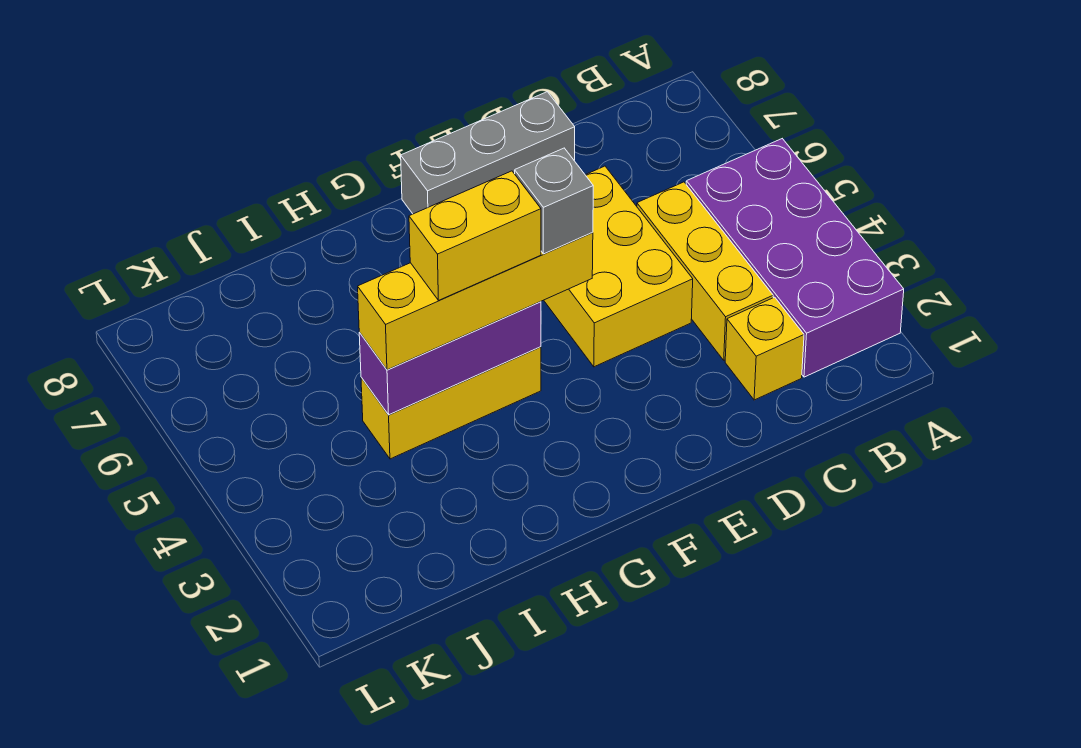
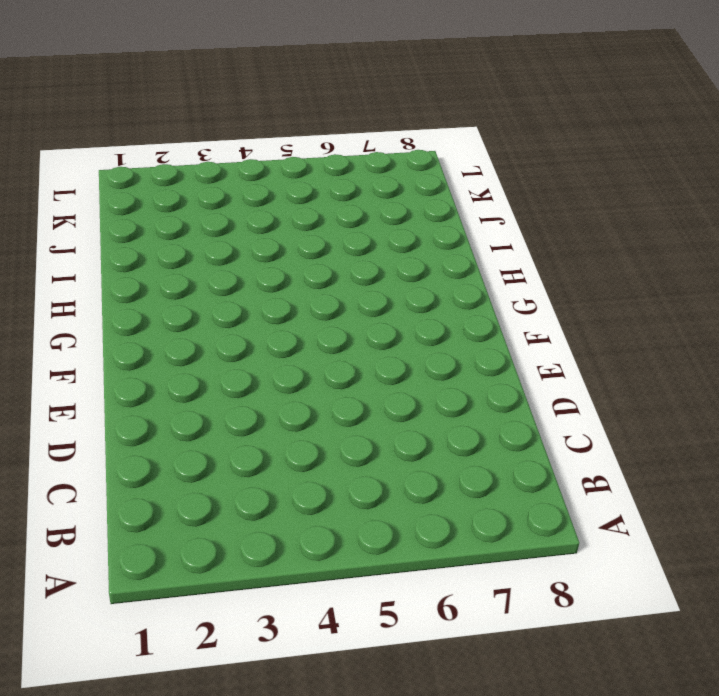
none -> purple brick A2:B5 level 1
none -> yellow brick C2 level 1

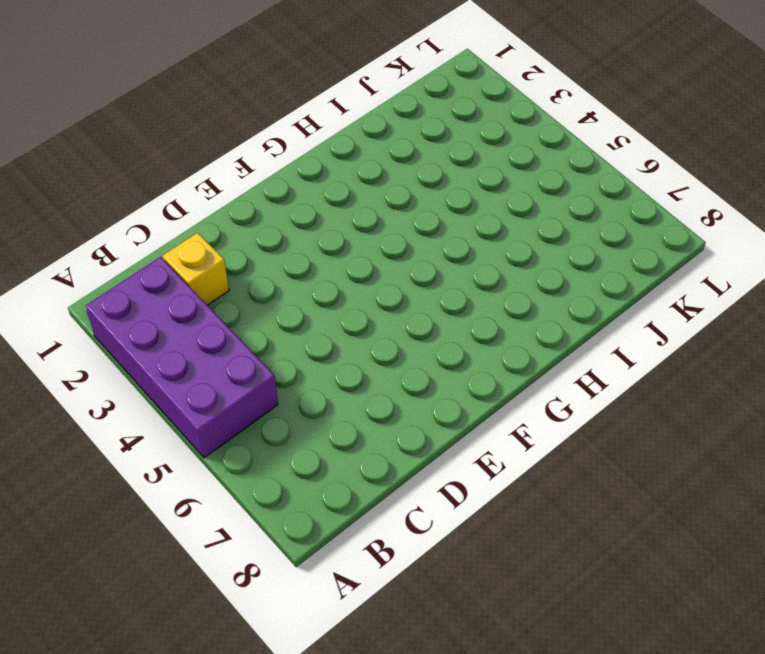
none -> yellow brick C3:C5 level 1
none -> yellow brick D4:E6 level 1

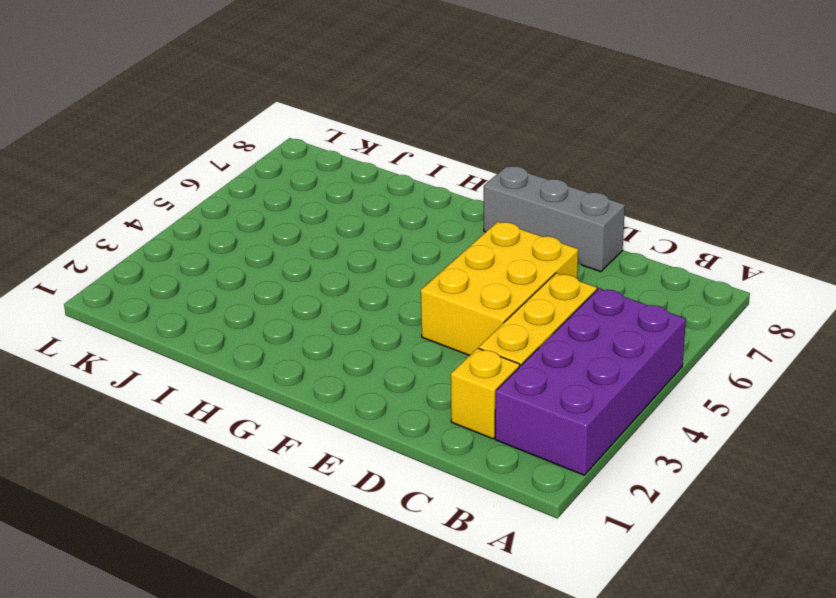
none -> yellow brick G4:I4 level 1
none -> purple brick G4:I4 level 2

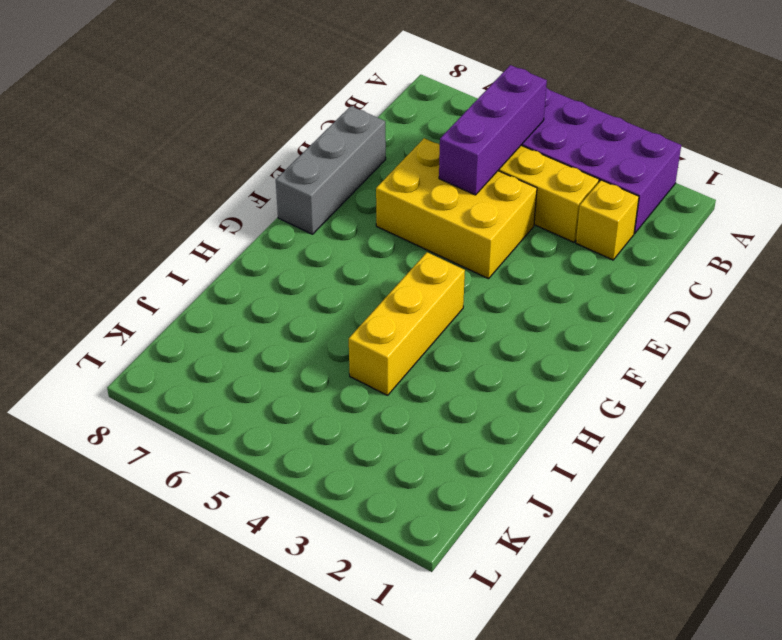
purple brick B5:D5 level 2 -> purple brick G4:I4 level 2
none -> yellow brick F4:I4 level 3
none -> grey brick F4 level 4

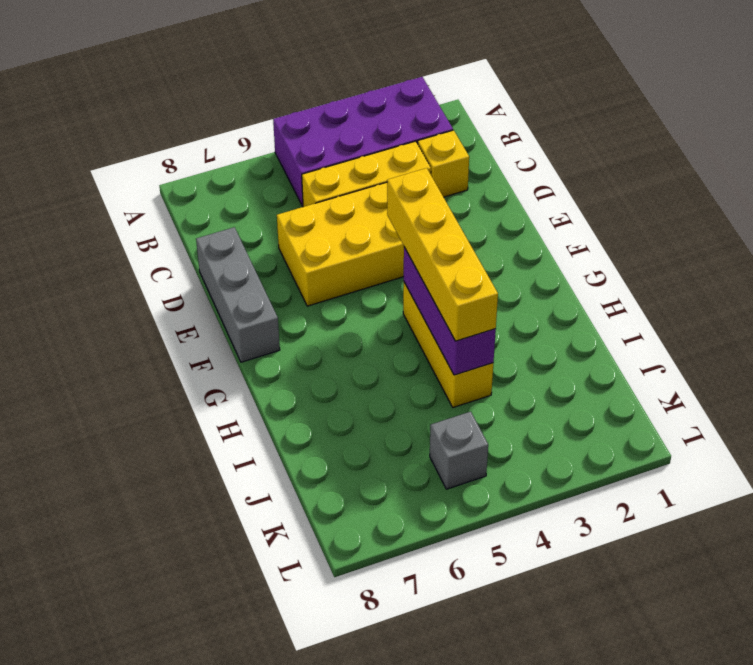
grey brick K5 level 1 -> grey brick F4 level 4
none -> yellow brick G4:H4 level 4

